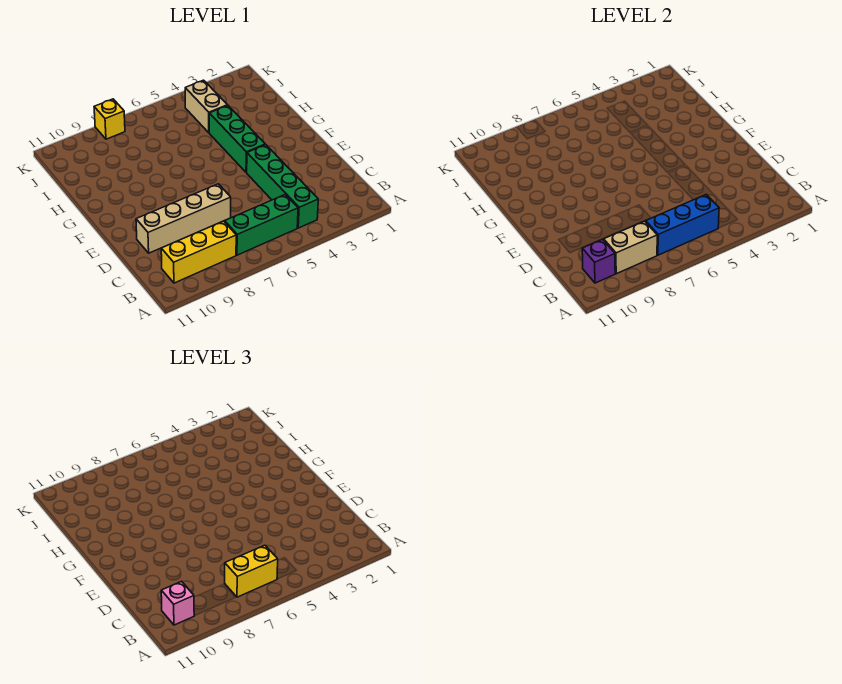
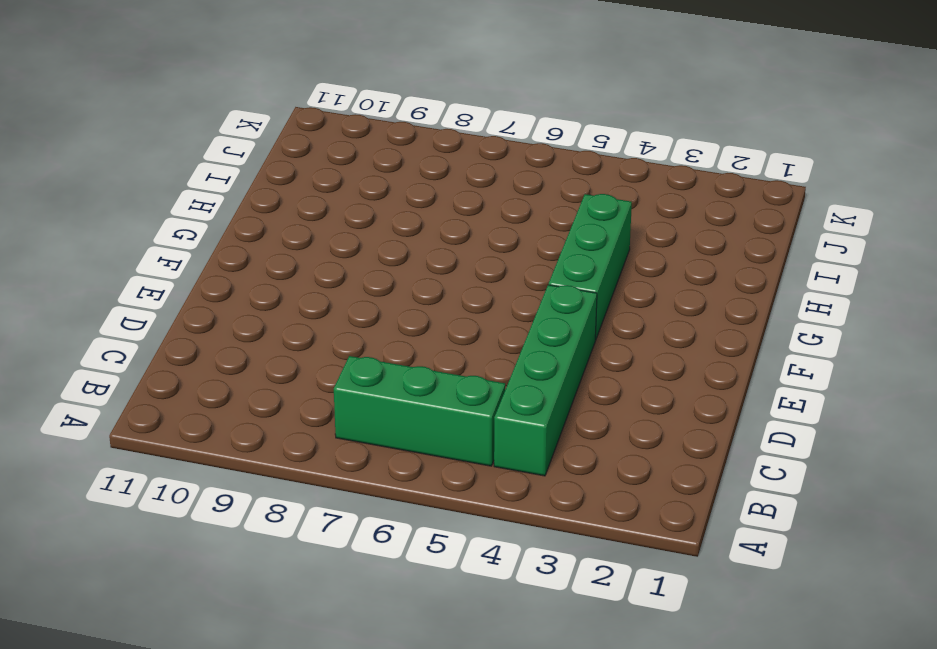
none -> yellow brick B8:B10 level 1
none -> tan brick D7:D10 level 1
none -> tan brick I4:J4 level 1

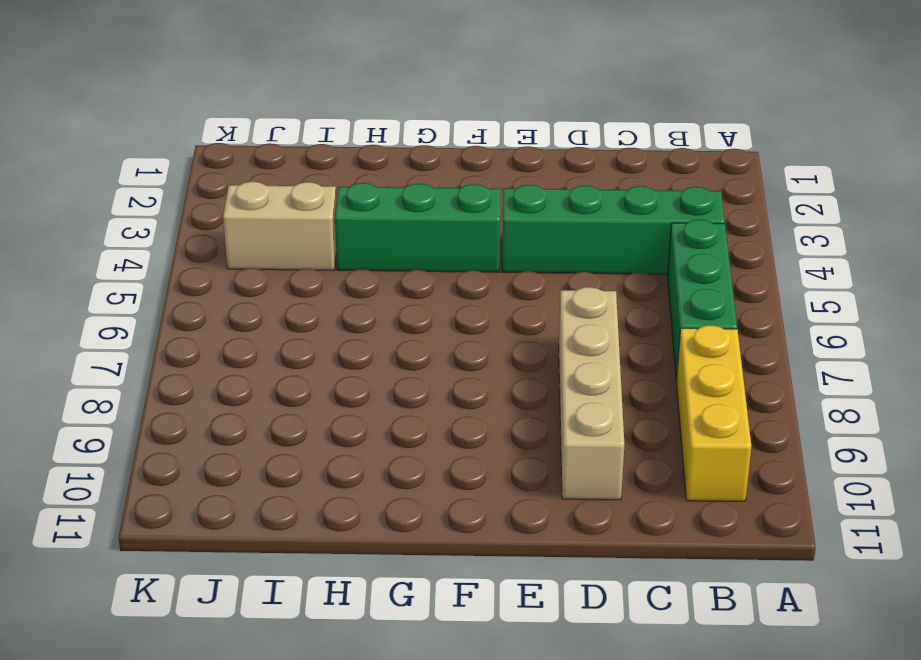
none -> yellow brick K8 level 1
none -> blue brick B5:B7 level 2
none -> tan brick B8:B9 level 2

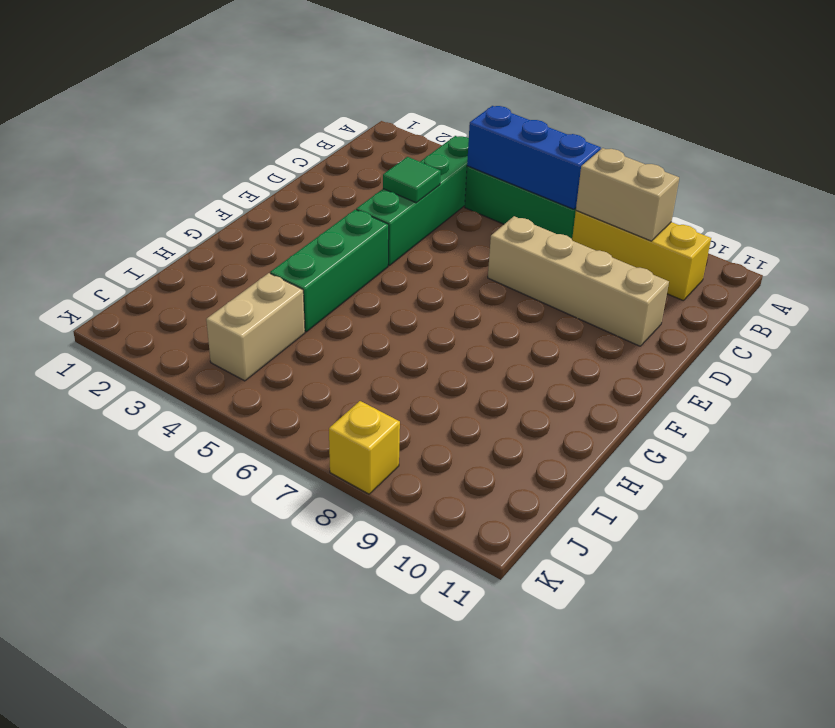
green tile D4 level 2 -> none
none -> purple brick B10 level 2
none -> yellow brick B6:B7 level 3
none -> pink brick B10 level 3

